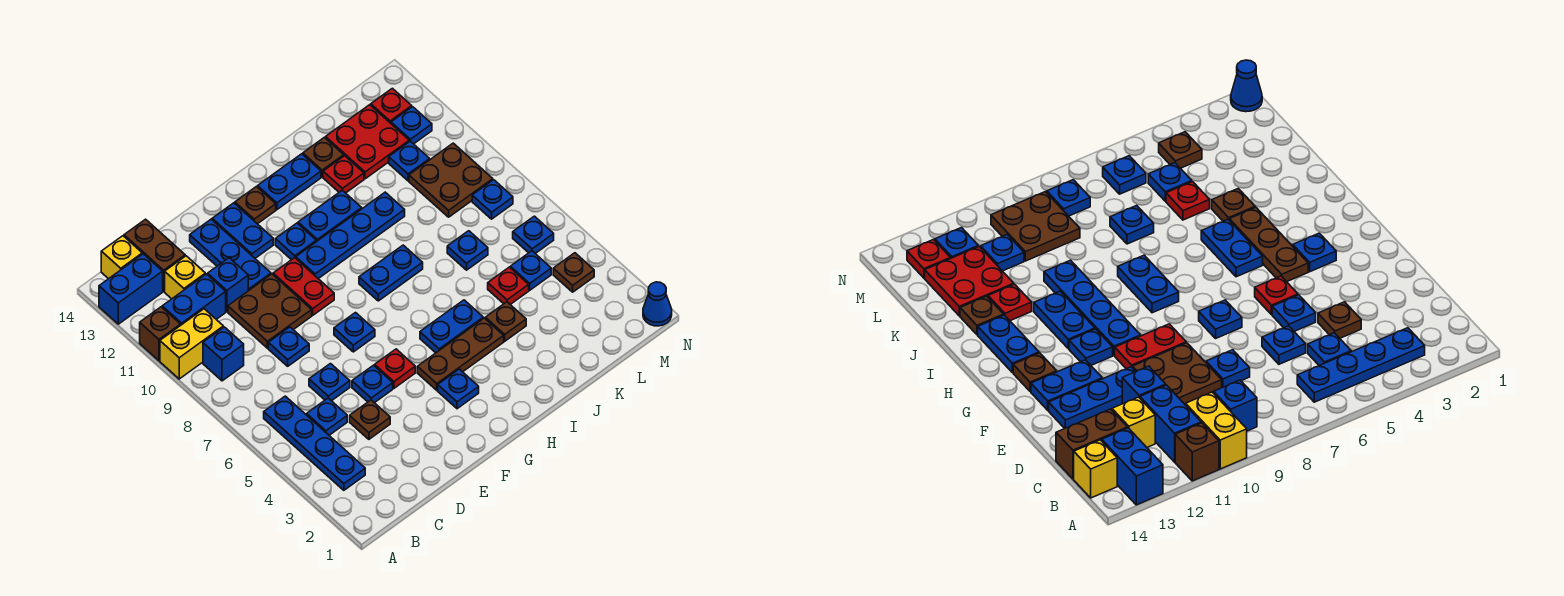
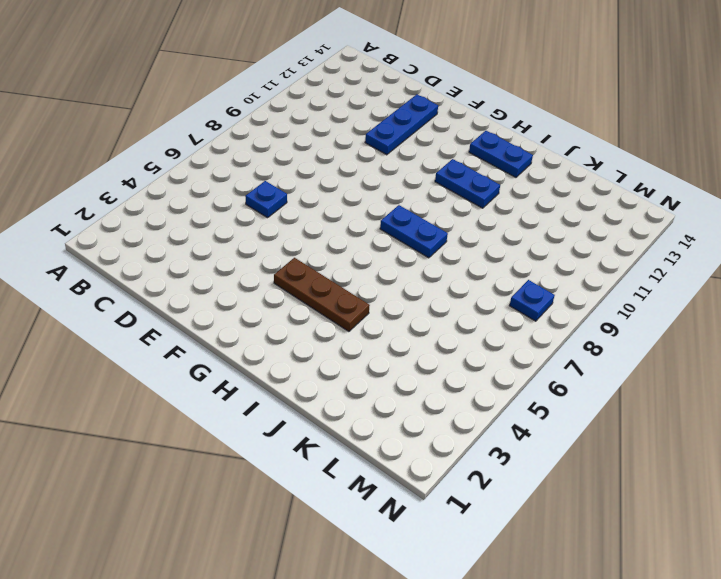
none -> yellow brick A10:B10 level 1
none -> brown brick A11 level 1
none -> blue brick A13:B13 level 1
none -> blue plate B3:B6 level 1

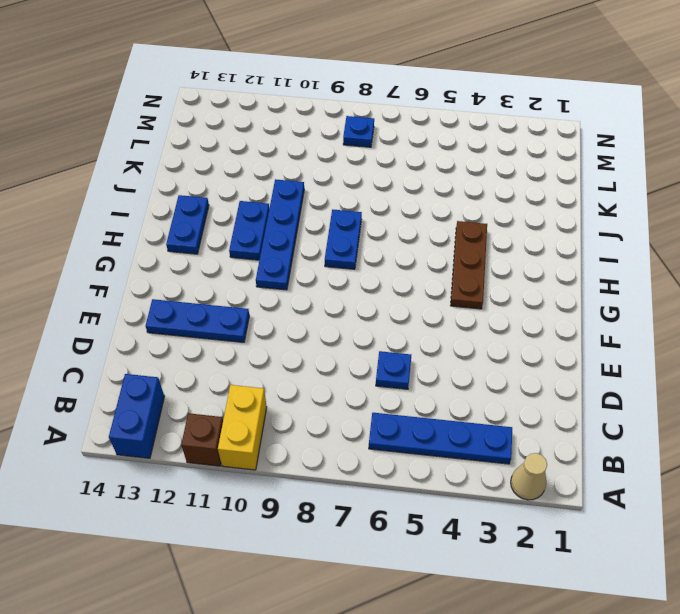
tan cone A2 level 1 -> none
none -> blue brick B9 level 1
none -> blue brick B11:C11 level 1
none -> yellow brick B14 level 1
none -> blue plate C5 level 1

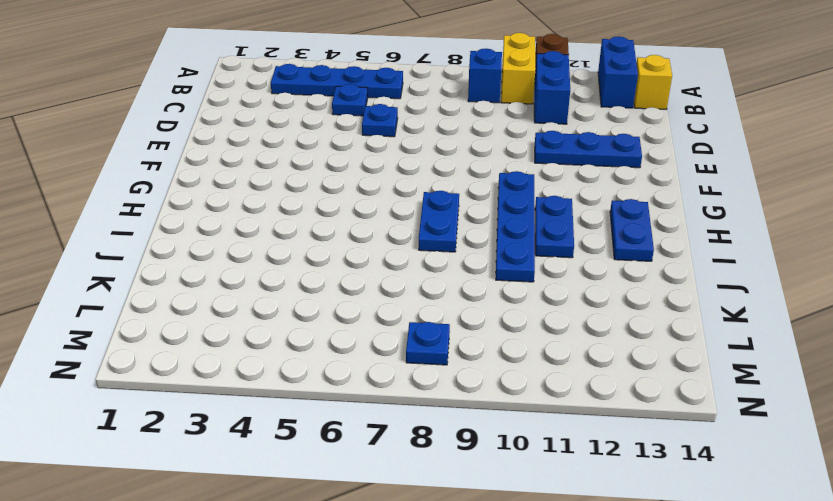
none -> yellow brick C12 level 1
none -> brown brick C13:C14 level 1
none -> brown plate D4 level 1
none -> blue plate D8 level 1

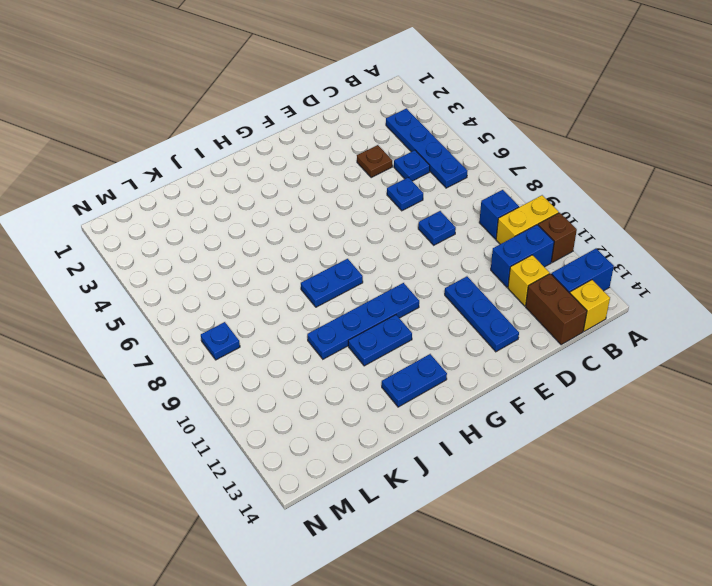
none -> brown plate D9:E10 level 1
none -> blue brick D11 level 1
none -> blue plate E5 level 1
none -> red plate F5 level 1

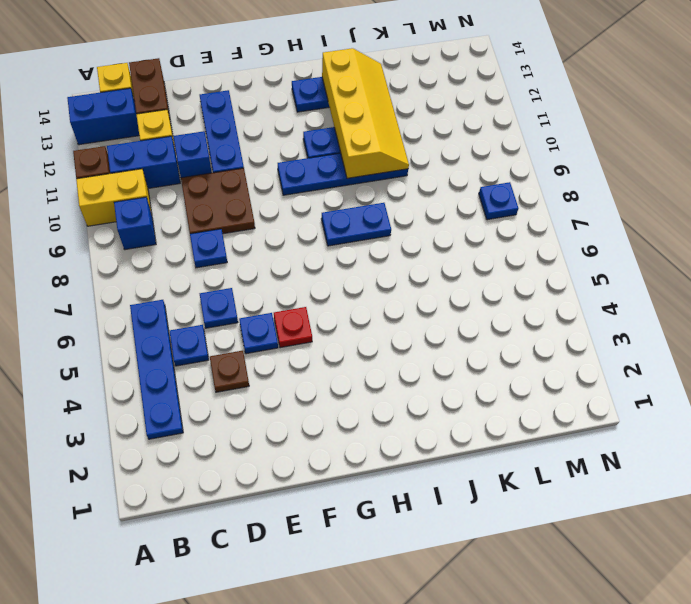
yellow slope I10:J13 level 2 top I -> none
none -> blue plate F7 level 1
none -> red plate F9:F10 level 1
none -> blue plate F12:F13 level 1
none -> blue plate G3 level 1

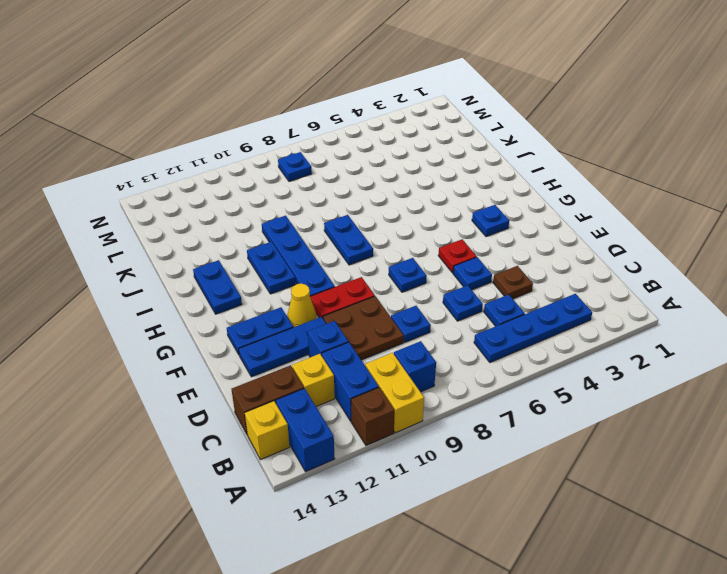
yellow cone F11 level 1 -> none
none -> brown plate G4:I4 level 1
none -> blue plate G11 level 1
none -> brown plate G13 level 1
none -> blue plate H5:I5 level 1

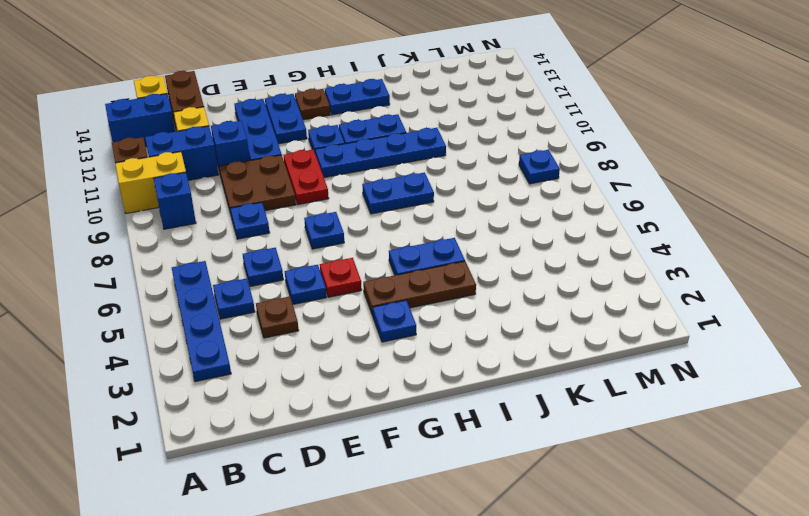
none -> brown plate J4 level 1
none -> red plate J12 level 1
none -> brown plate J13 level 1
none -> red plate K5 level 1

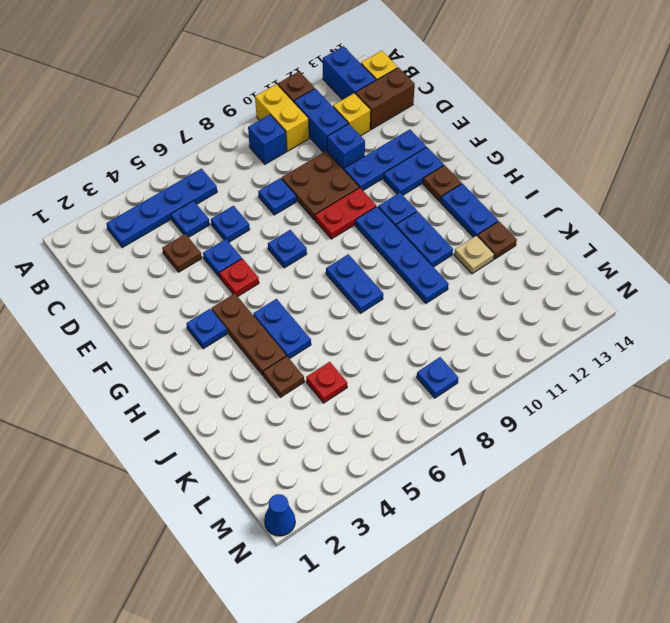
tan plate J12 level 1 -> red plate J12 level 1
none -> blue plate K7 level 1
none -> red plate K12:L13 level 1
none -> blue plate L5 level 1
none -> brown plate L9:M10 level 1

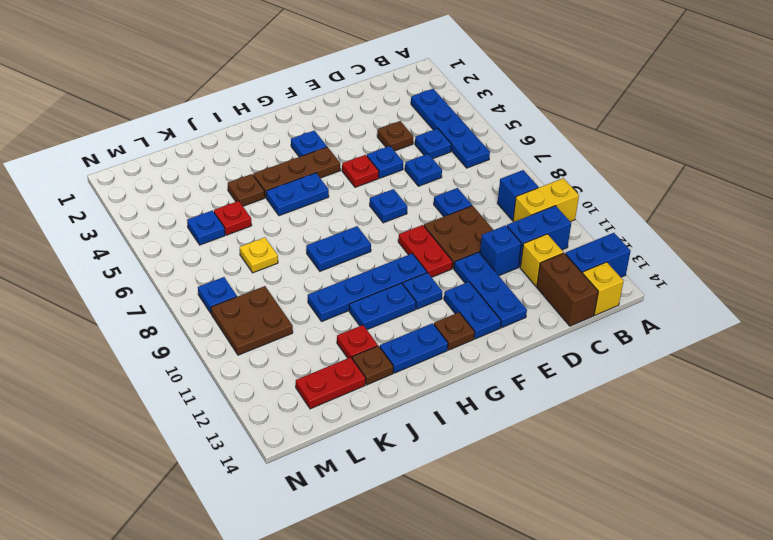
yellow plate K7 level 1 -> blue plate K7 level 1
red plate K13:L13 level 1 -> red plate K12:L13 level 1
none -> brown brick A11 level 1
none -> blue plate L11 level 1
none -> brown plate M4 level 1
none -> blue plate M6 level 1

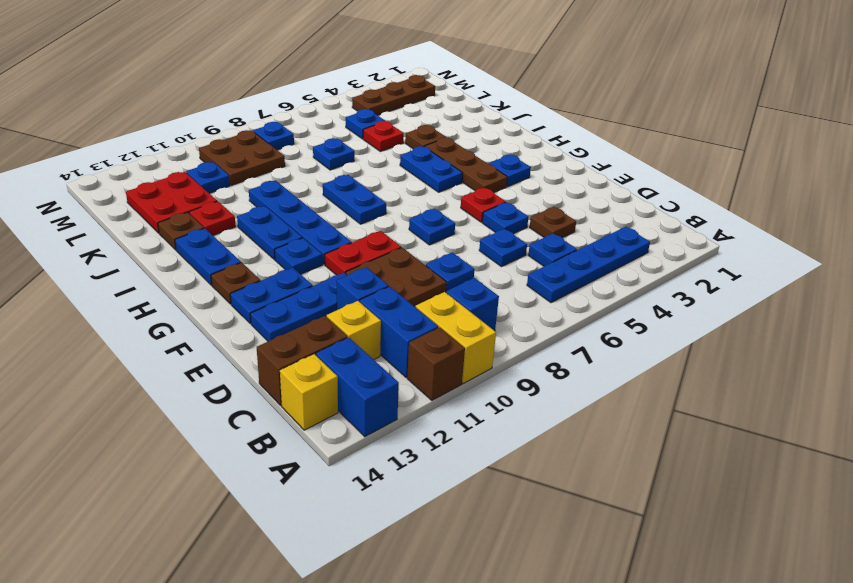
brown plate M2:M4 level 1 -> brown plate M4 level 1
none -> blue plate M6 level 1
none -> blue plate M12 level 1
none -> red plate M13 level 1
none -> blue cone N1 level 1

